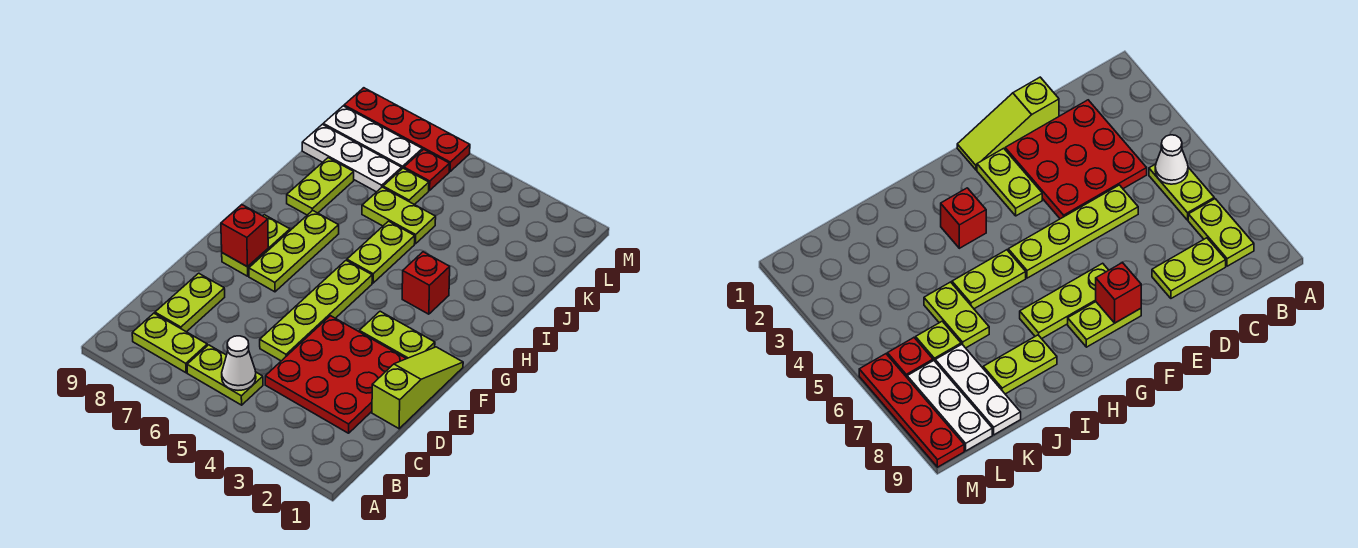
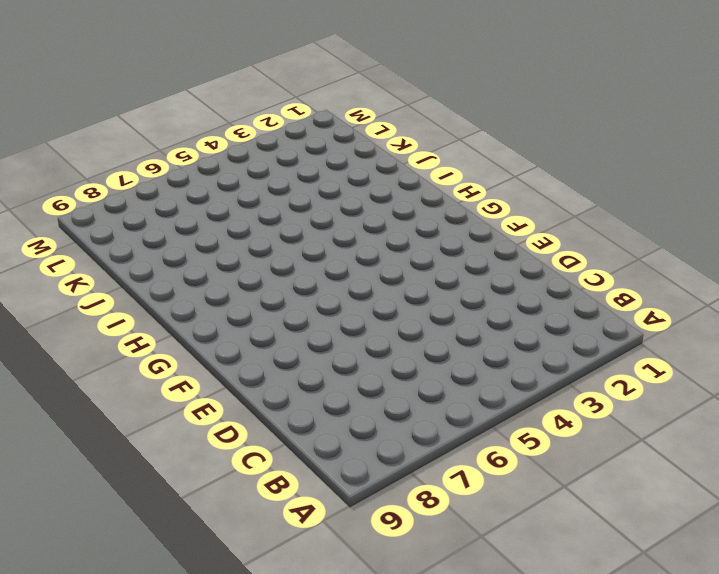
none -> lime plate B5:B6 level 1
none -> lime plate B7:B8 level 1
none -> red plate C2:E4 level 1

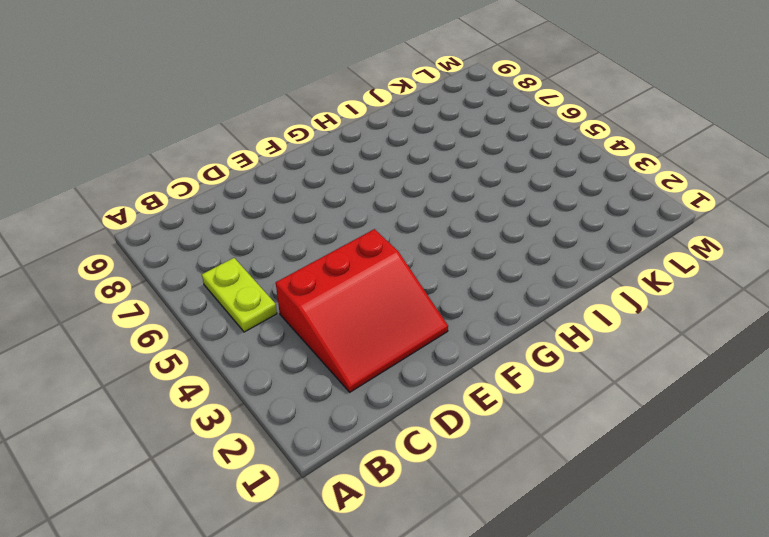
red slope C2:E4 level 1 top 4 -> red plate C2:E4 level 1
none -> lime plate B7:B8 level 1
none -> lime plate C8:D8 level 1
none -> lime slope D1:F1 level 1 top D

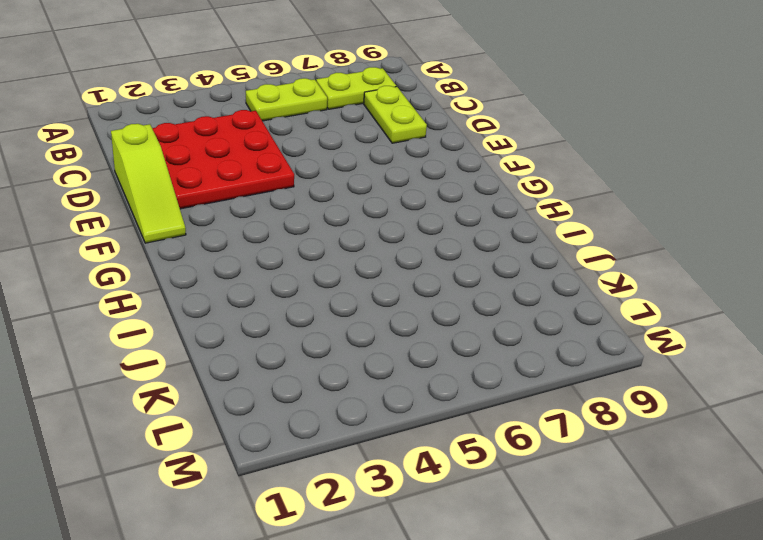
none -> lime plate D5:G5 level 1
none -> lime plate F2:F3 level 1
none -> lime plate F7:H7 level 1

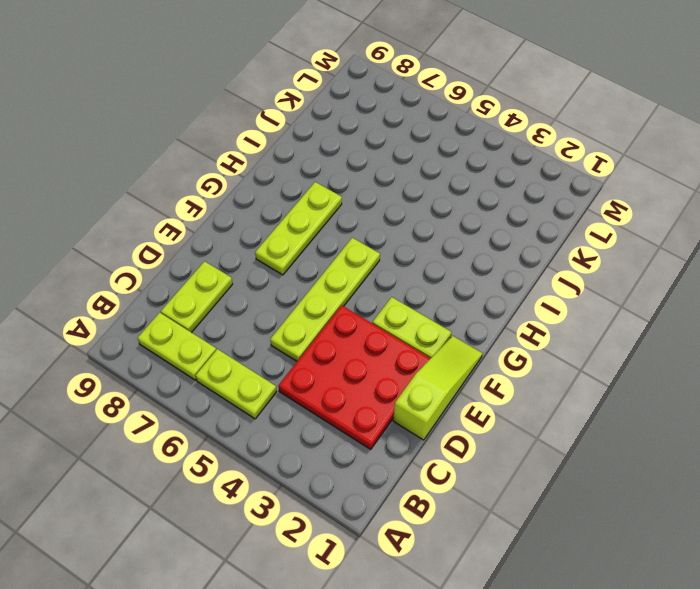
none -> lime plate F8:G8 level 1
none -> red brick H3 level 1
none -> lime plate H5:I5 level 1

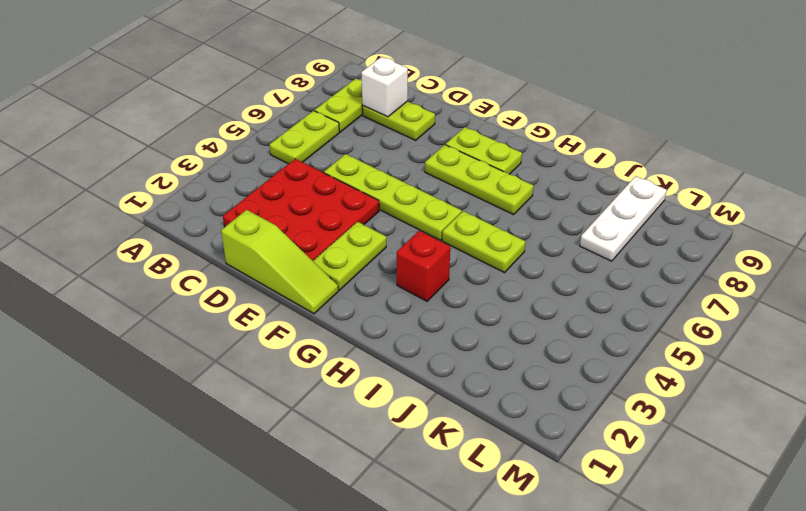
white brick C8 level 2 -> none
none -> lime plate I8:J8 level 1
none -> lime plate J5:J6 level 1
none -> lime plate K6 level 1

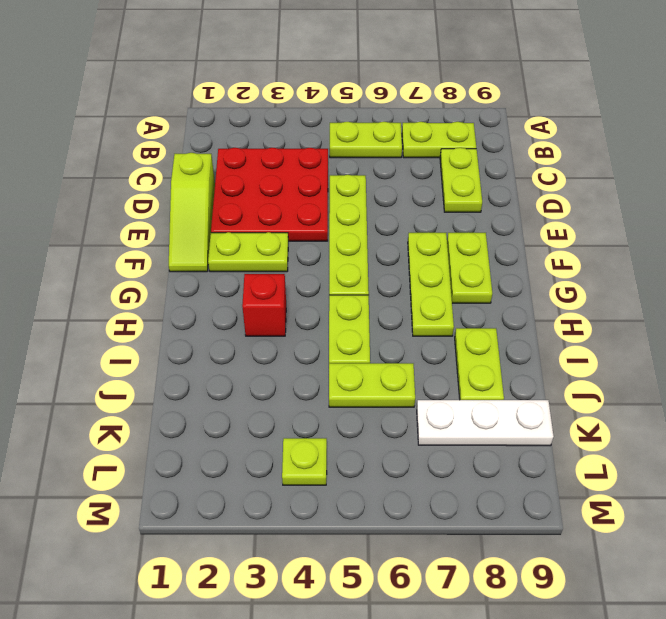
lime plate L4 level 1 -> lime plate K6 level 1
none -> red plate L6 level 1
none -> white plate L7:L9 level 1
none -> red plate M6:M9 level 1

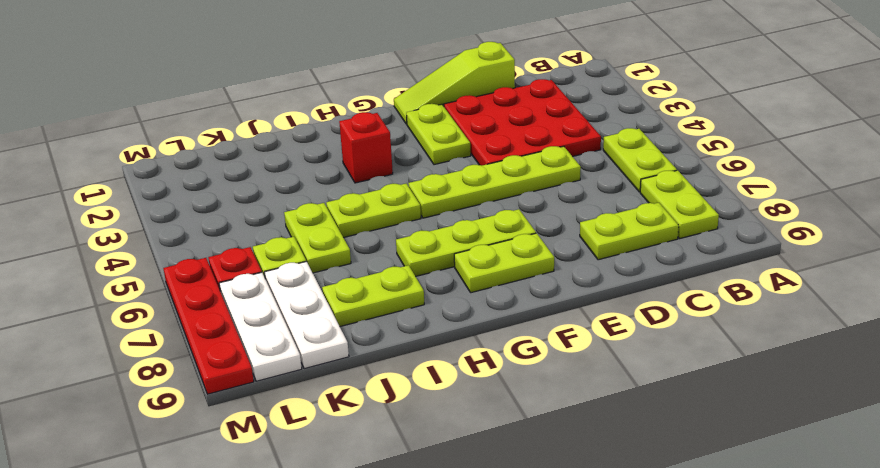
none -> white cone B5 level 2
none -> red brick F8 level 2

